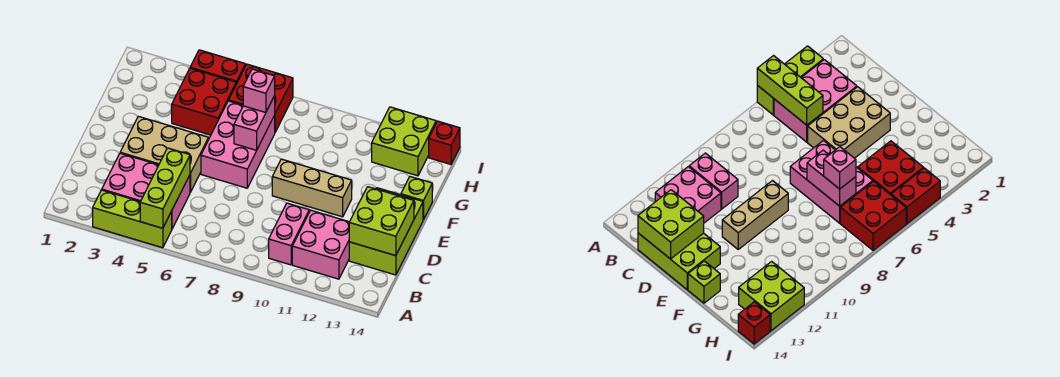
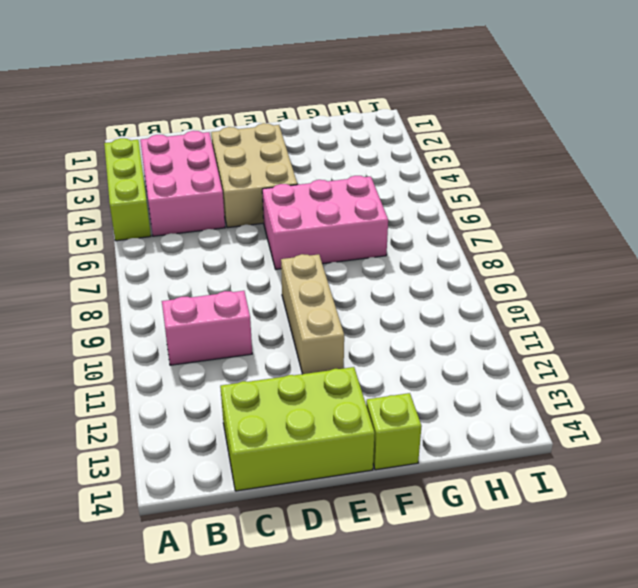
none -> pink brick B11:C12 level 1
none -> red brick G4:H5 level 1
none -> red brick H6:I7 level 1

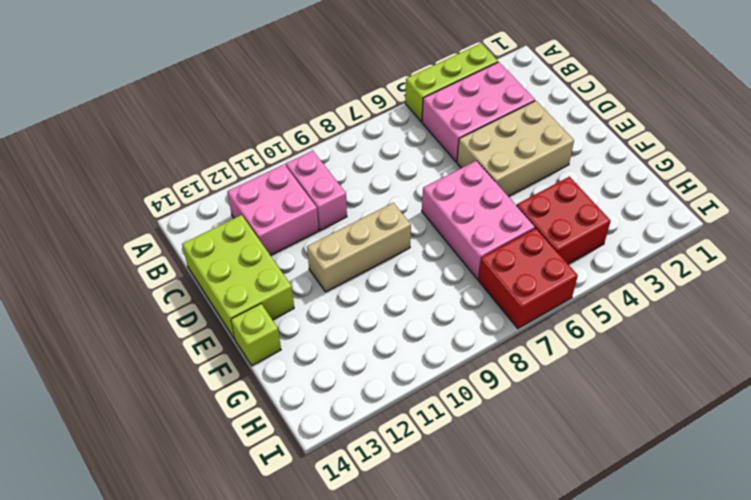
none -> lime brick H12:I13 level 1
none -> red brick I4:I5 level 1
none -> red brick I14 level 1

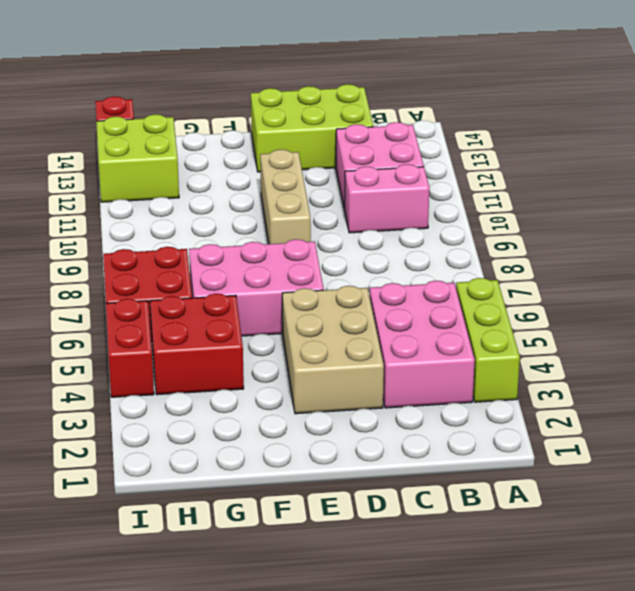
none -> lime brick F14 level 1
none -> lime brick A5:C5 level 2
none -> lime brick C13:D14 level 2

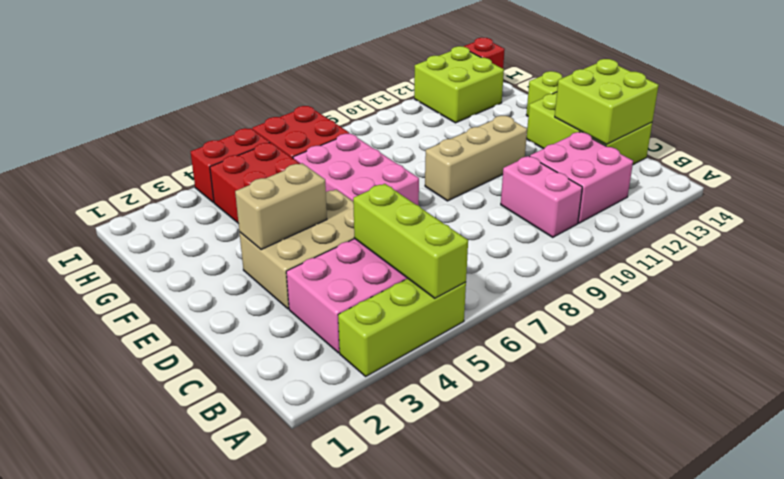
tan brick E3:E4 level 2 -> none
none -> pink brick F7:G7 level 2
none -> pink brick G7 level 3

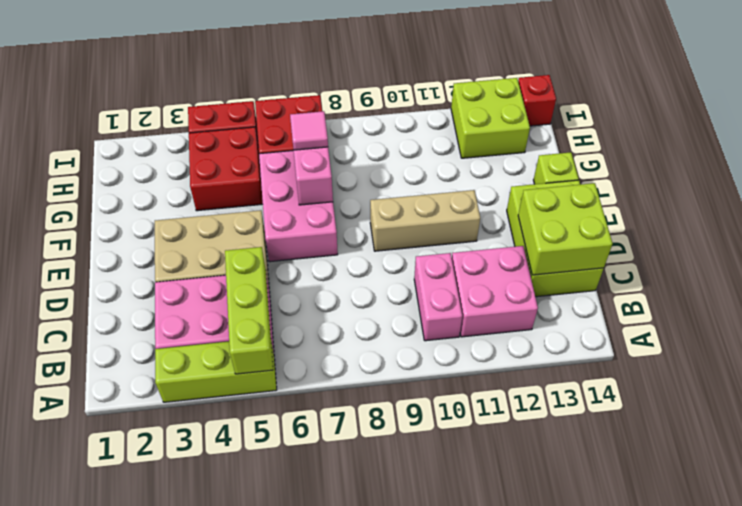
pink tile G7 level 3 -> pink brick G7 level 3

